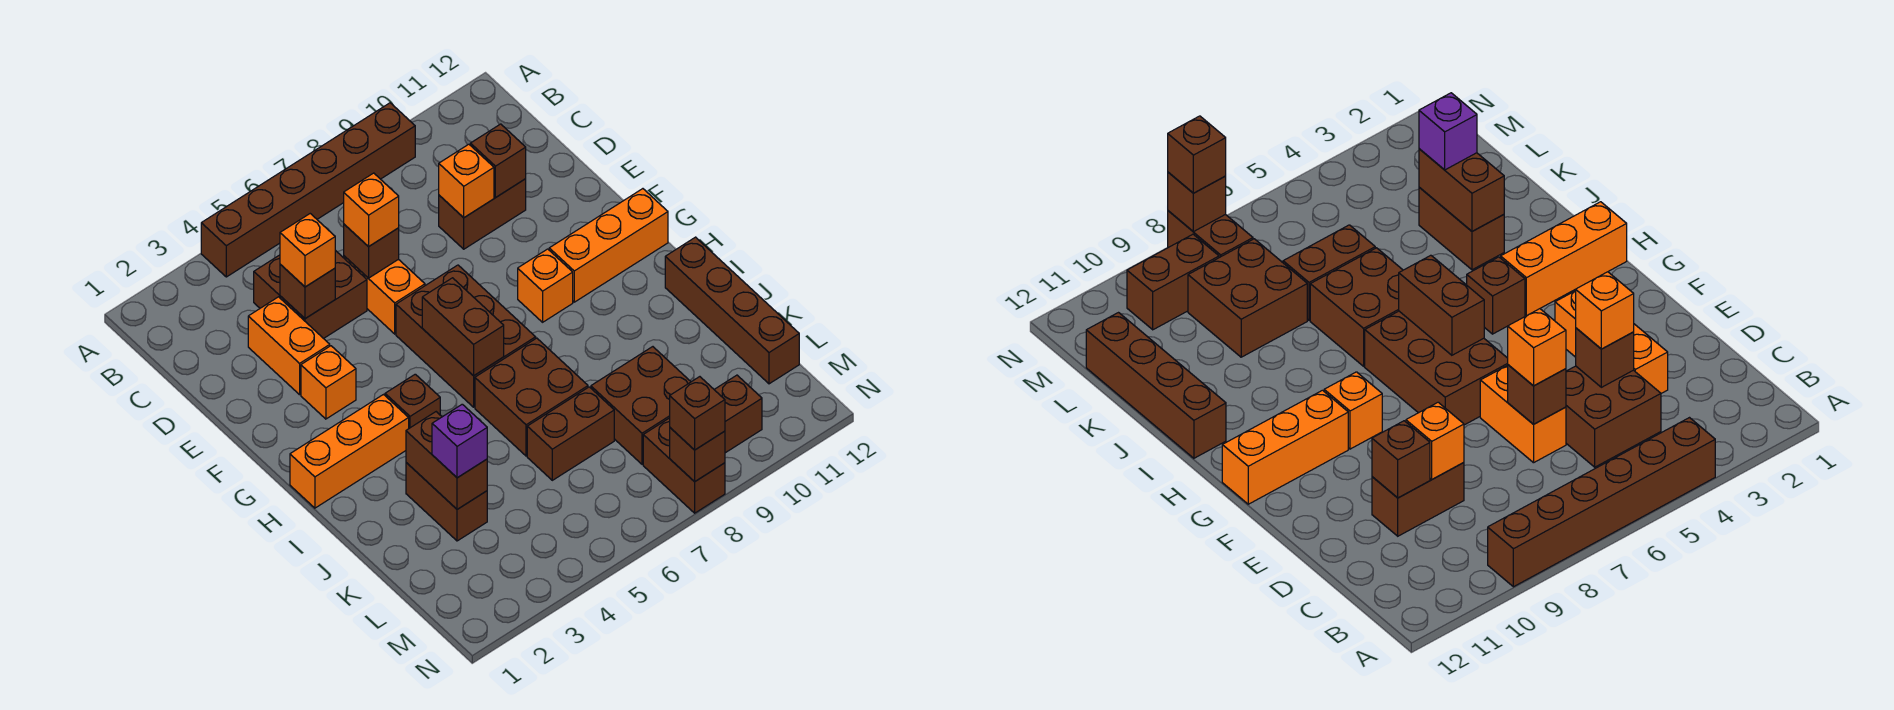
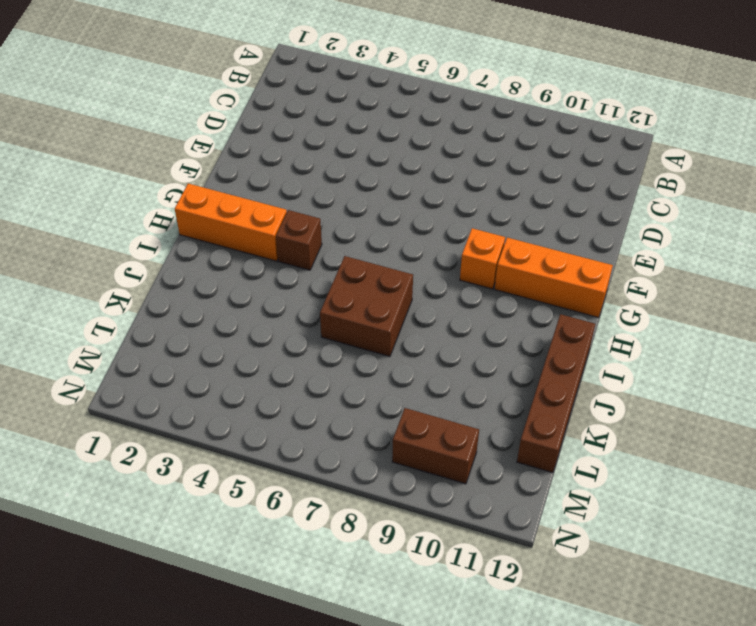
none -> brown brick A4:A9 level 1
none -> brown brick C4:D5 level 1
none -> orange brick D3:E3 level 1

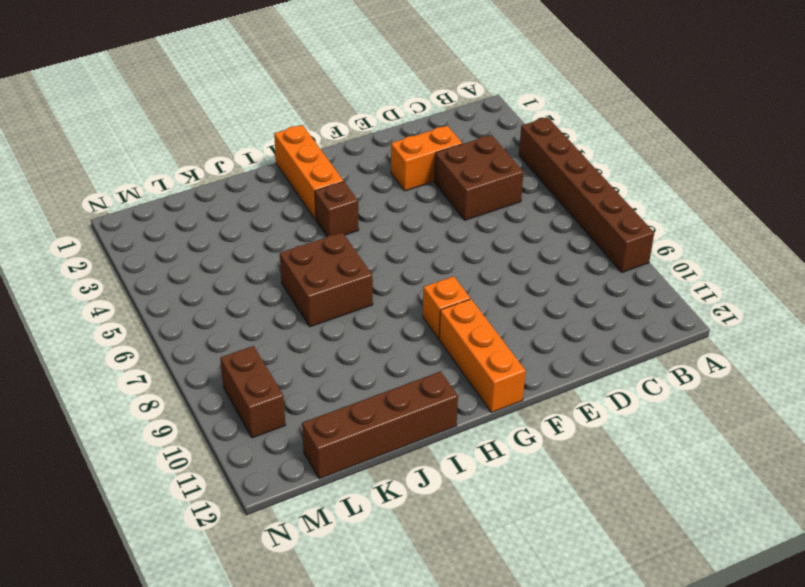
none -> orange brick D6:E6 level 1
none -> brown brick D9:D10 level 1
none -> orange brick F3 level 1

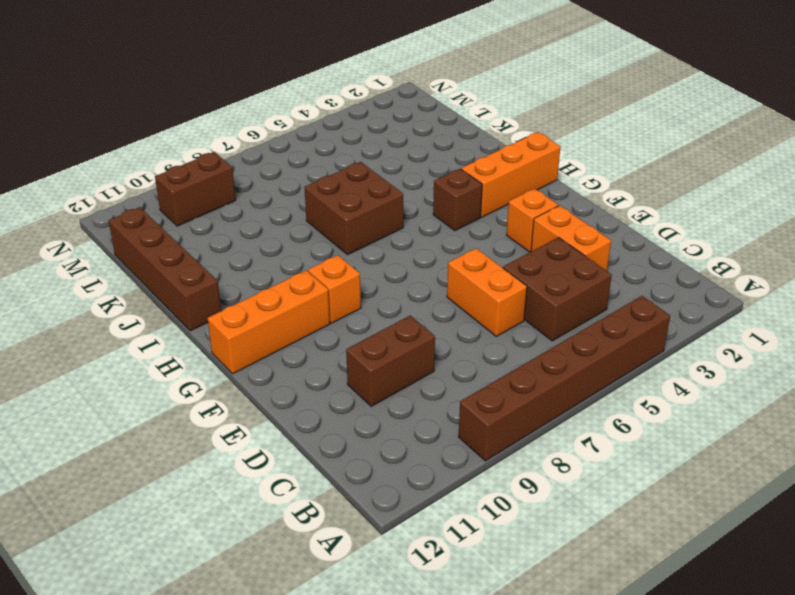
none -> brown brick F6:H7 level 1
none -> brown brick J3:K3 level 1
none -> brown brick K6:K7 level 1

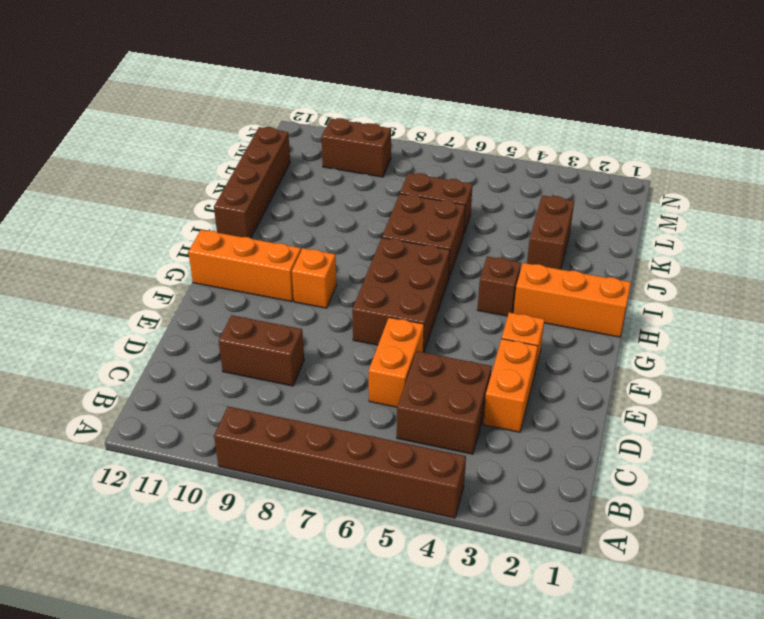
none -> brown brick K8:L9 level 1
none -> brown brick M8:N8 level 1
none -> brown brick D4 level 2

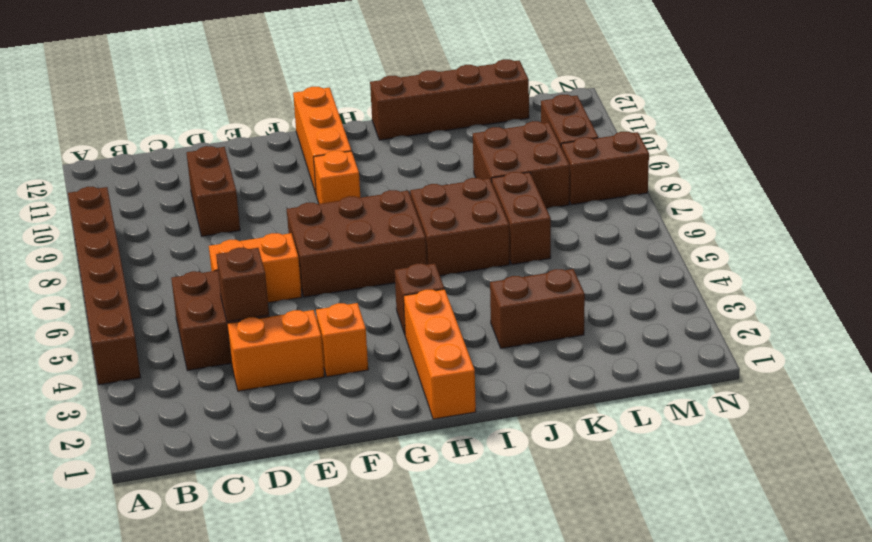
none -> brown brick D6 level 2
none -> orange brick D9 level 2
none -> brown brick D10 level 2

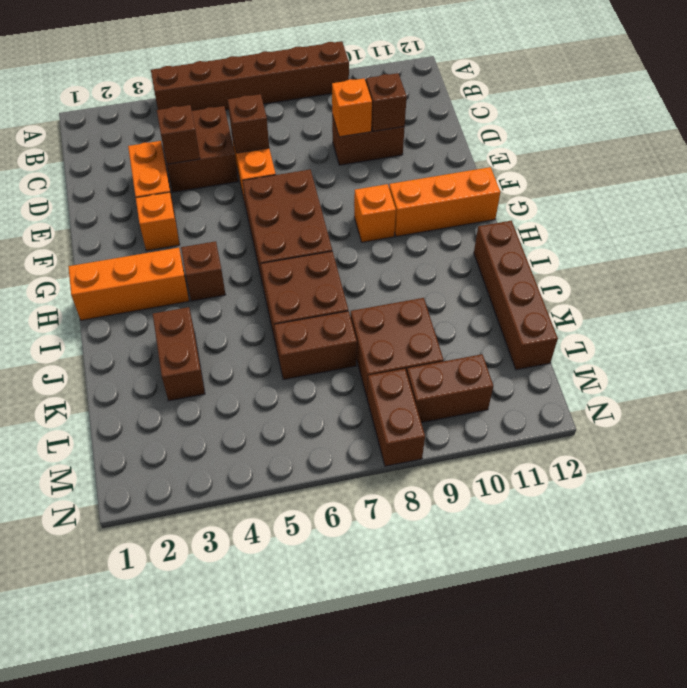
none -> brown brick G6:H6 level 2
none -> brown brick J3:K3 level 2
none -> brown brick N8 level 2

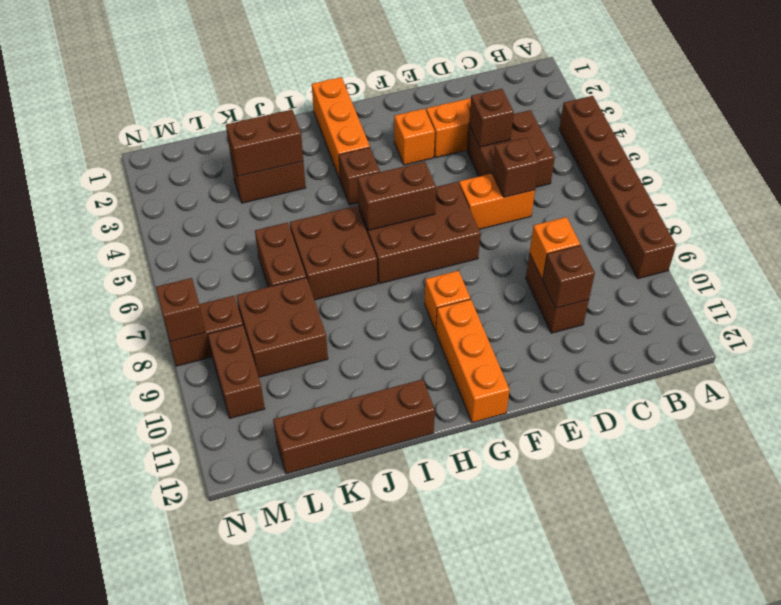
none -> orange brick D4 level 3
none -> orange brick D6 level 3
none -> purple brick K3 level 3

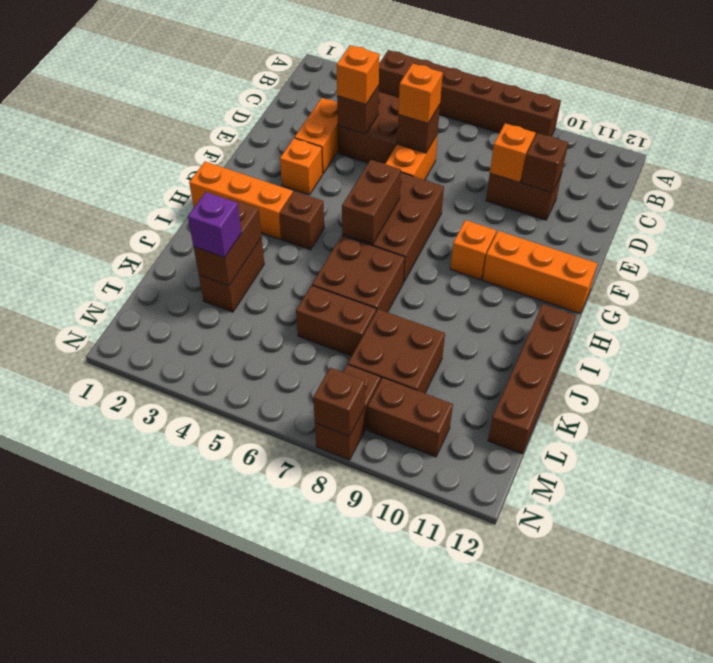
none -> brown brick N8 level 3

